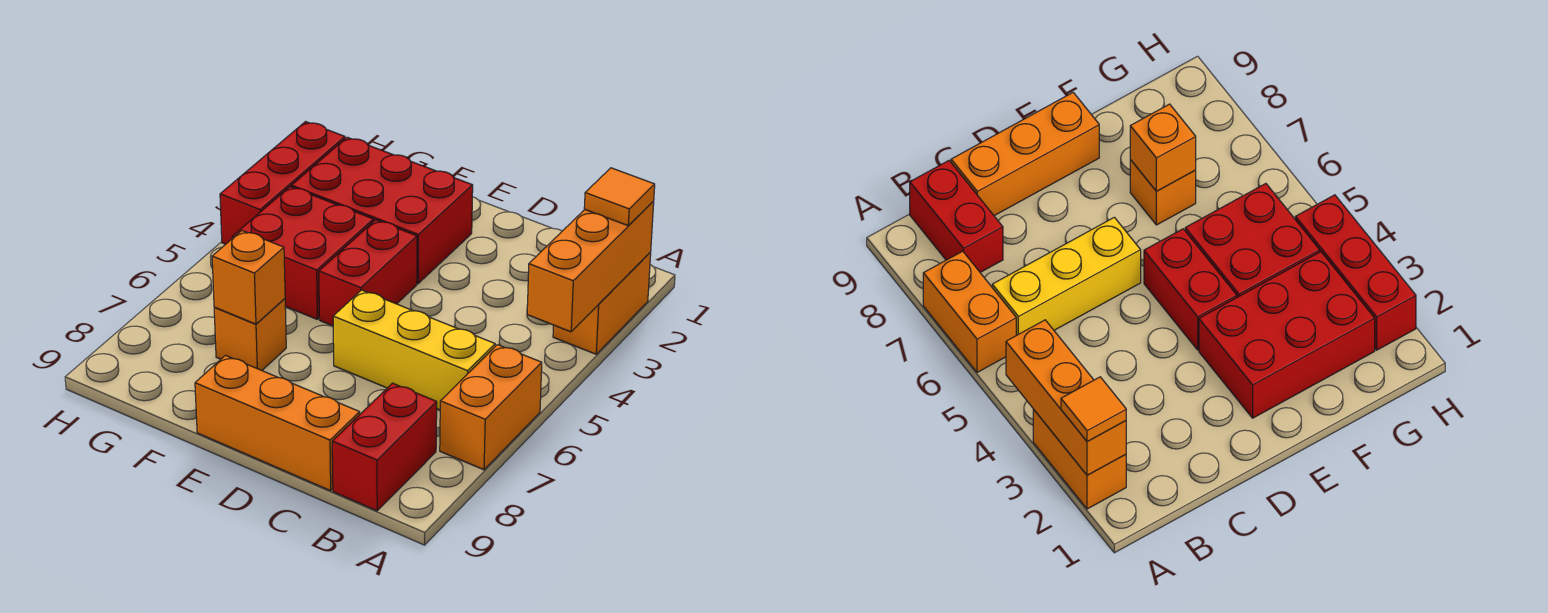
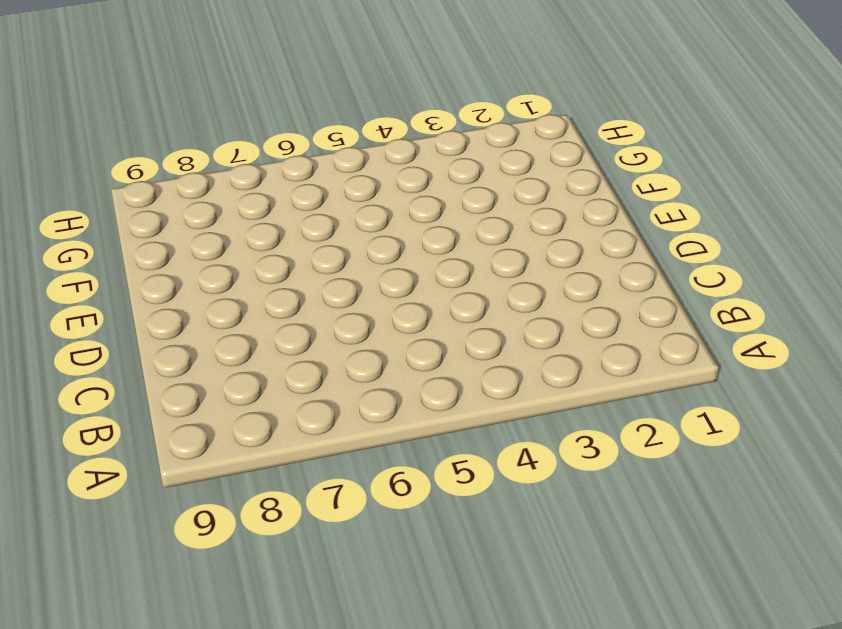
none -> orange brick A2:A3 level 1
none -> orange brick A6:A7 level 1
none -> yellow brick B6:D6 level 1

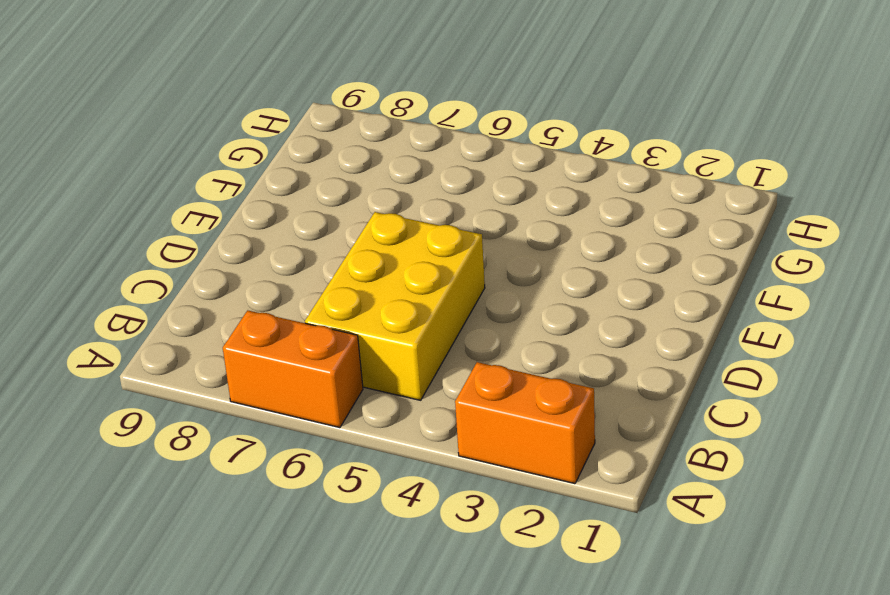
yellow brick B5:D6 level 1 -> yellow brick B6:D6 level 1
none -> red brick B8:B9 level 1
none -> orange brick C9:E9 level 1
none -> red brick E2:G3 level 1

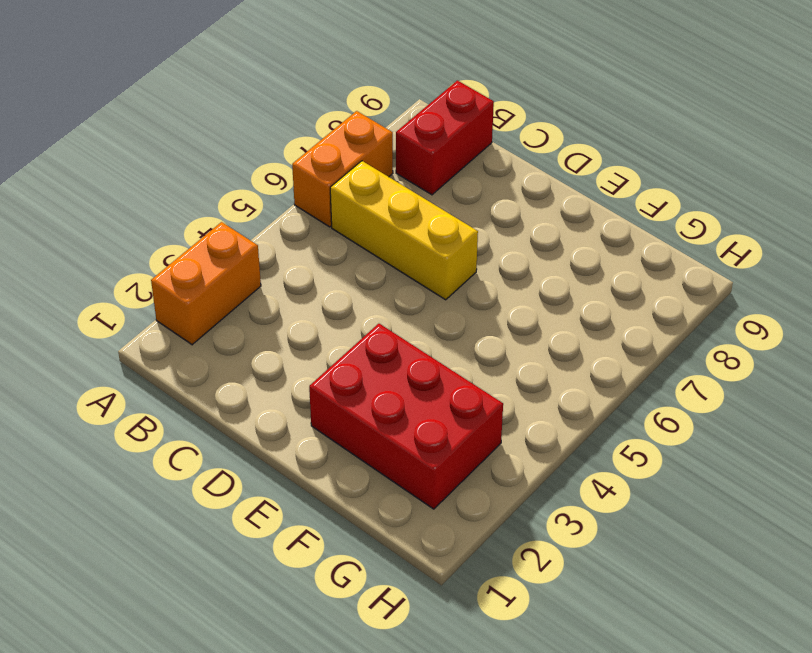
none -> orange brick C9:E9 level 1
none -> red brick E4:E5 level 1
none -> red brick F4:G5 level 1

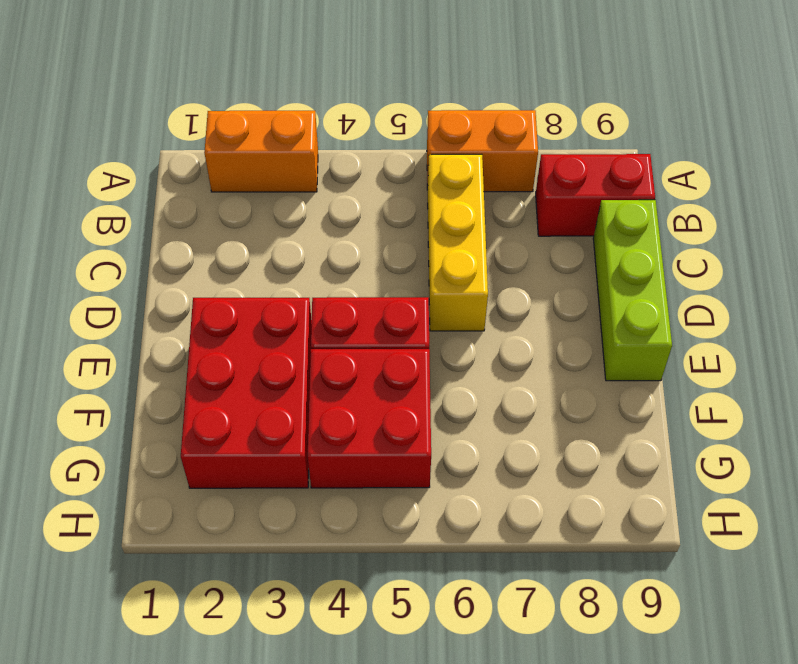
lime brick C9:E9 level 1 -> orange brick C9:E9 level 1
none -> orange brick F7 level 1
none -> red brick H2:H4 level 1
none -> orange brick A2:A4 level 2

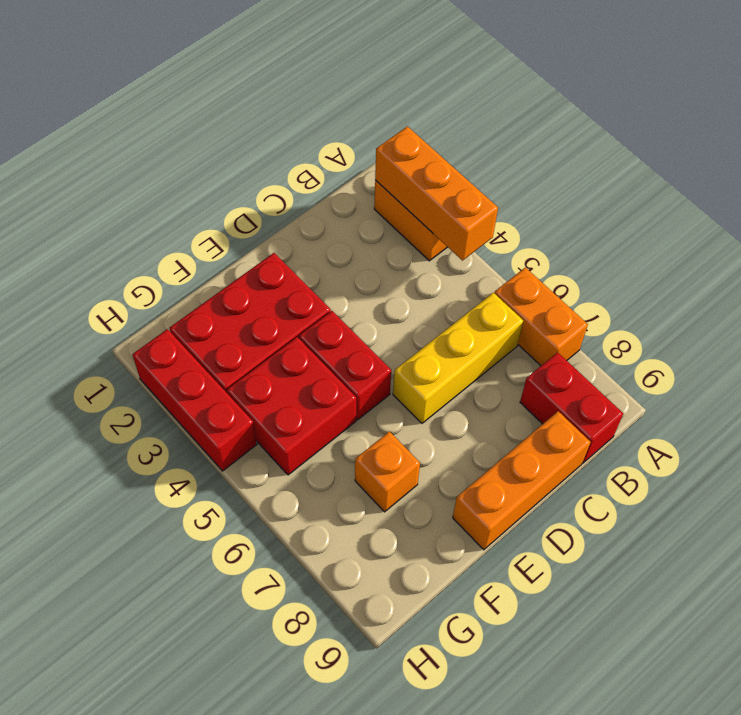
none -> orange brick F7 level 2
none -> orange tile A2 level 3

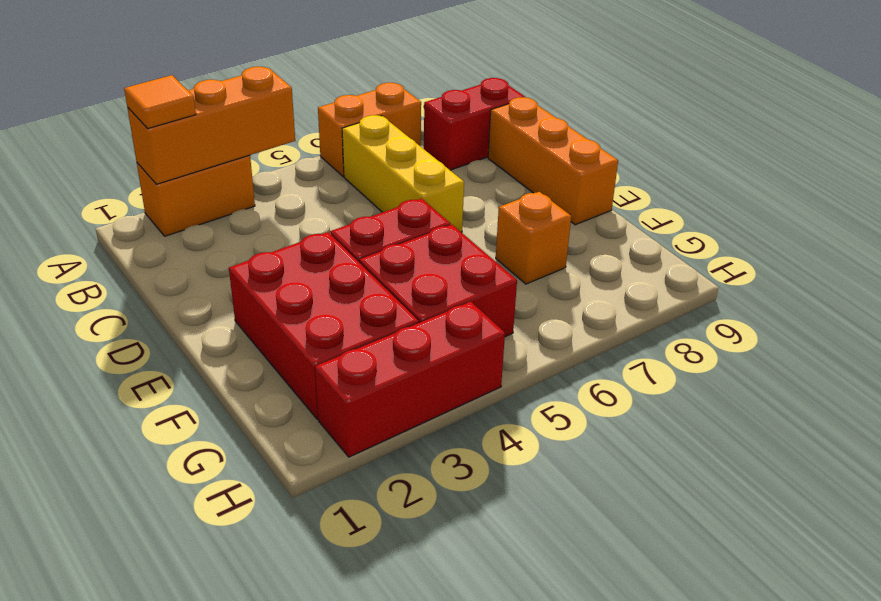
none -> orange brick F7 level 2

